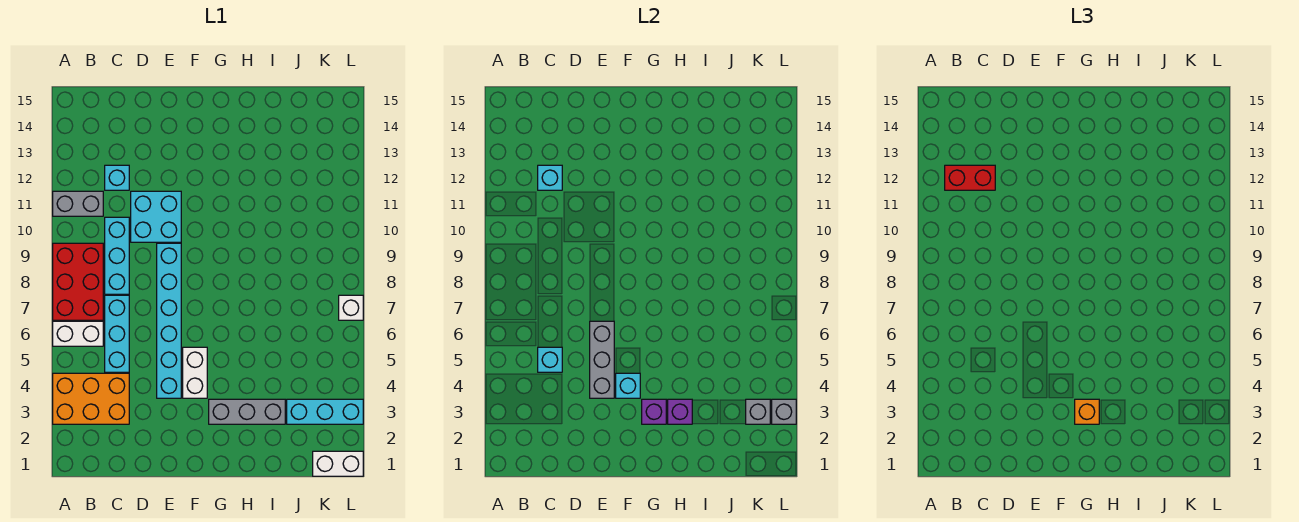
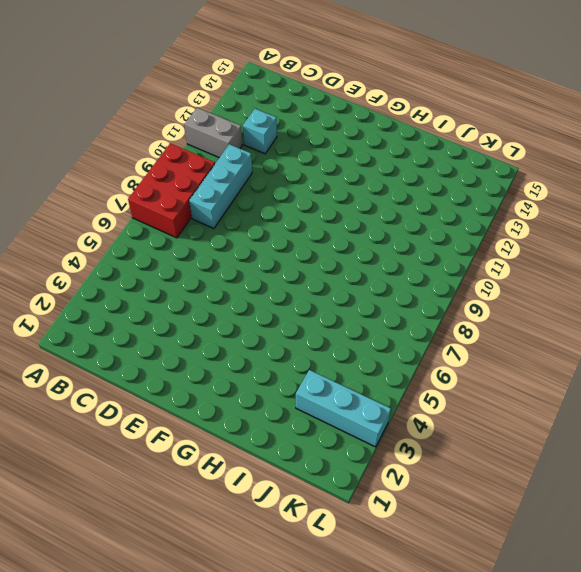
none -> orange brick A3:C4 level 1
none -> white brick A6:B6 level 1
none -> cyan brick C5:C7 level 1

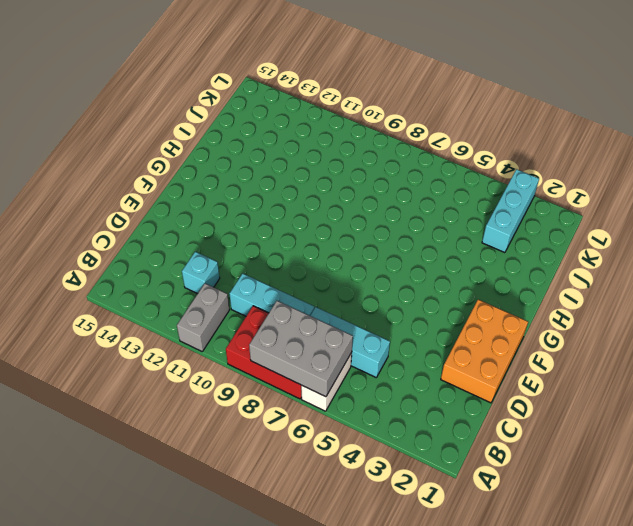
grey brick A6:B8 level 2 -> none
orange brick D1:F2 level 1 -> orange brick A3:C4 level 1
none -> cyan brick D10:E11 level 1
none -> cyan brick E4:E9 level 1
none -> white brick F4:F5 level 1

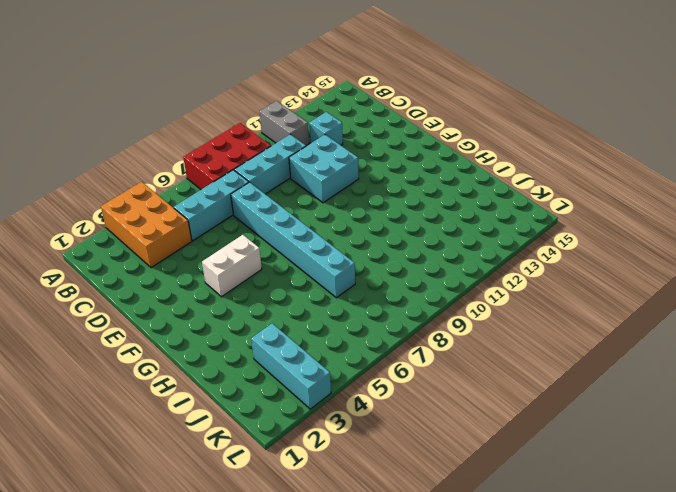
cyan brick D7:I7 level 1 -> cyan brick E4:E9 level 1
none -> white brick A6:B6 level 1
none -> grey brick G3:I3 level 1
none -> white brick K1:L1 level 1

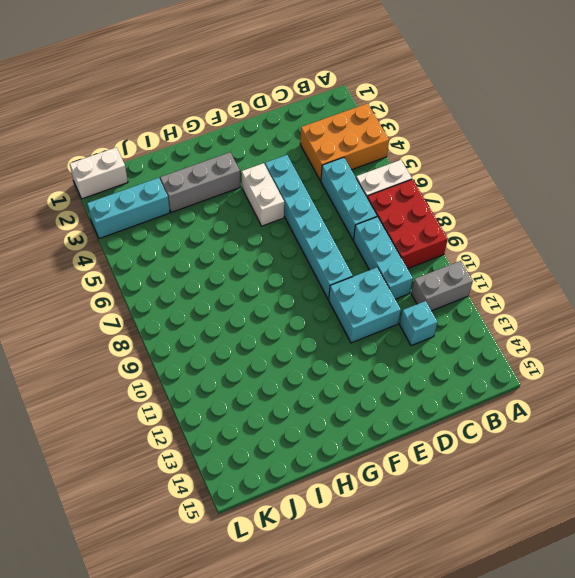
none -> white brick L7 level 1
none -> cyan brick C5 level 2
none -> cyan brick C12 level 2

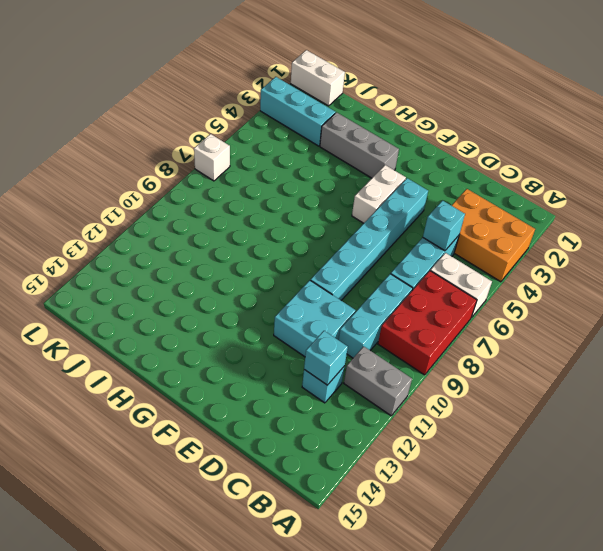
none -> grey brick E4:E6 level 2
none -> cyan brick F4 level 2
none -> purple brick G3 level 2

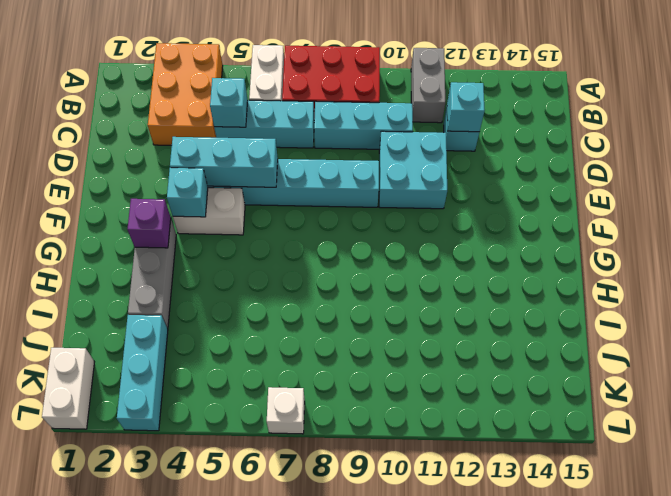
cyan brick E4:E6 level 2 -> grey brick E4:E6 level 2
none -> purple brick H3 level 2
none -> grey brick K3 level 2
none -> grey brick L3 level 2

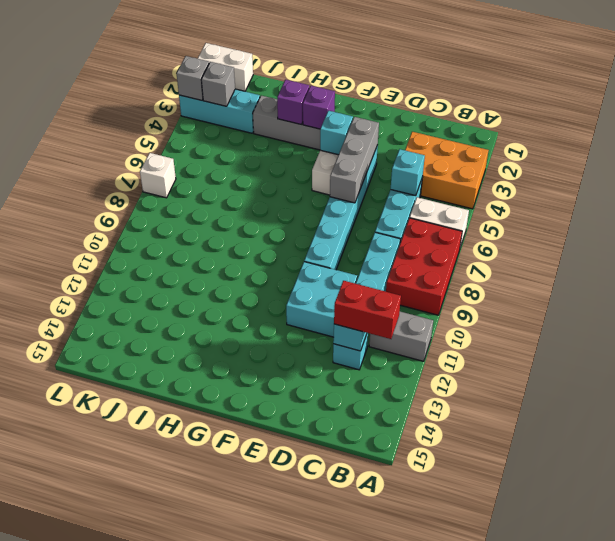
none -> orange brick G3 level 3

